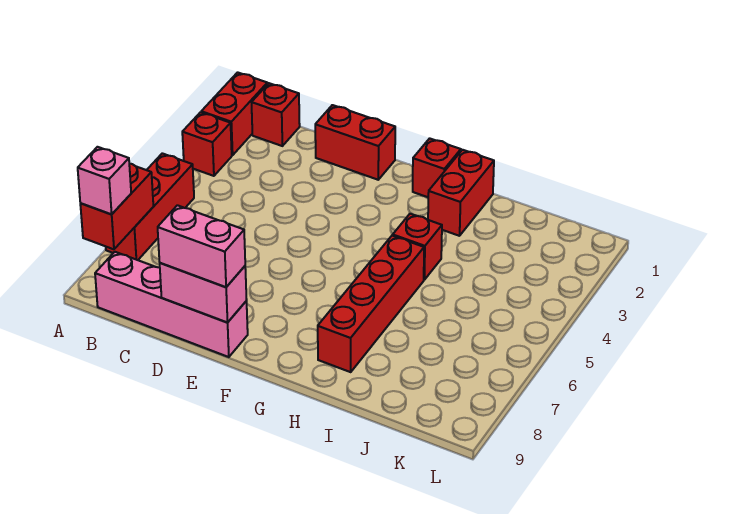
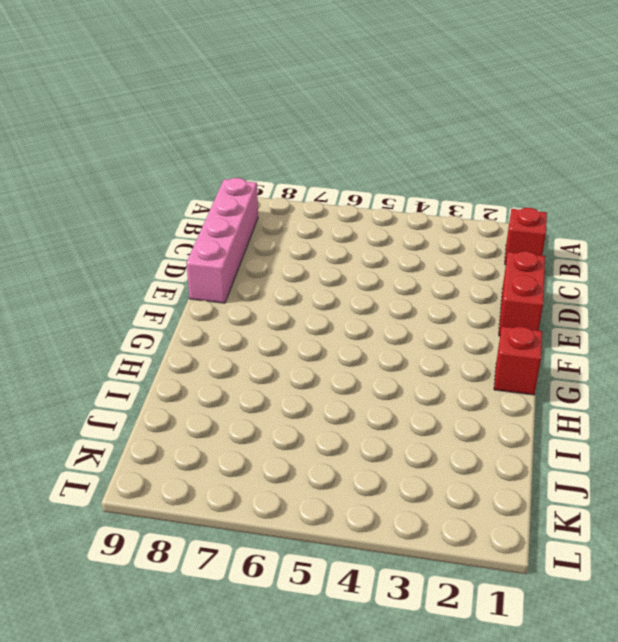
none -> red brick A1:A2 level 1
none -> red brick A3 level 1
none -> red brick A5:A7 level 1

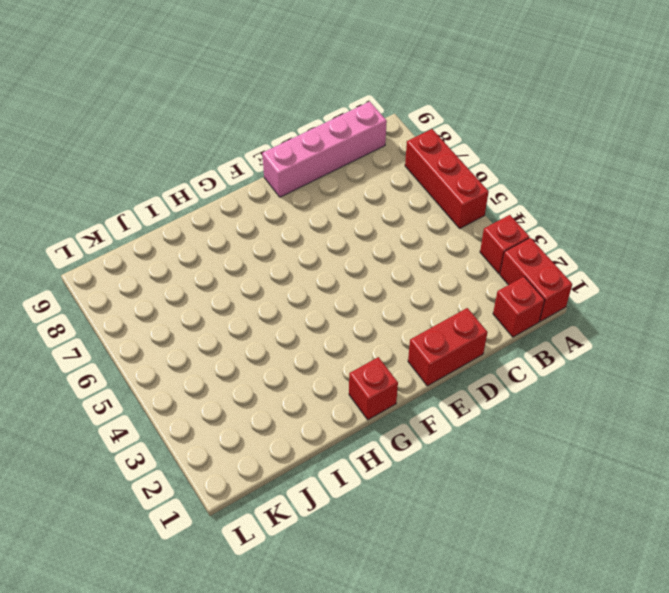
none -> red brick H1:H2 level 1
none -> red brick H4 level 1
none -> red brick H5:H8 level 1

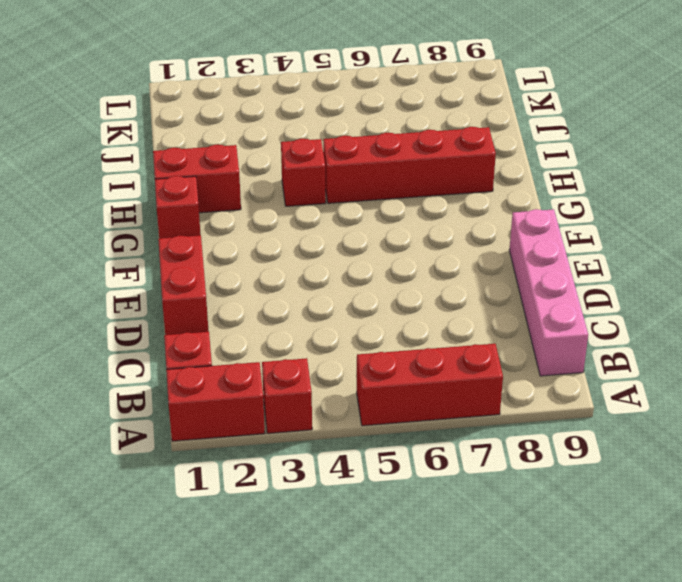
none -> red brick A7:A8 level 2
none -> pink brick D9:E9 level 2
none -> pink brick A8 level 3

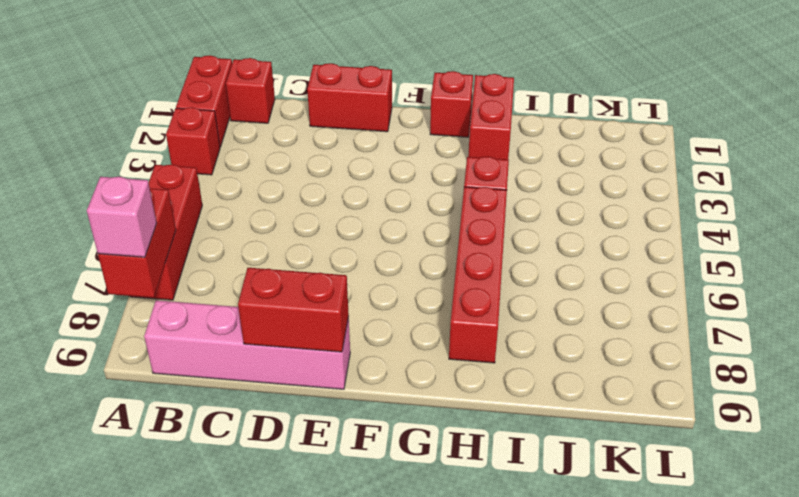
red brick D9:E9 level 2 -> pink brick D9:E9 level 2
none -> pink brick D9:E9 level 3

